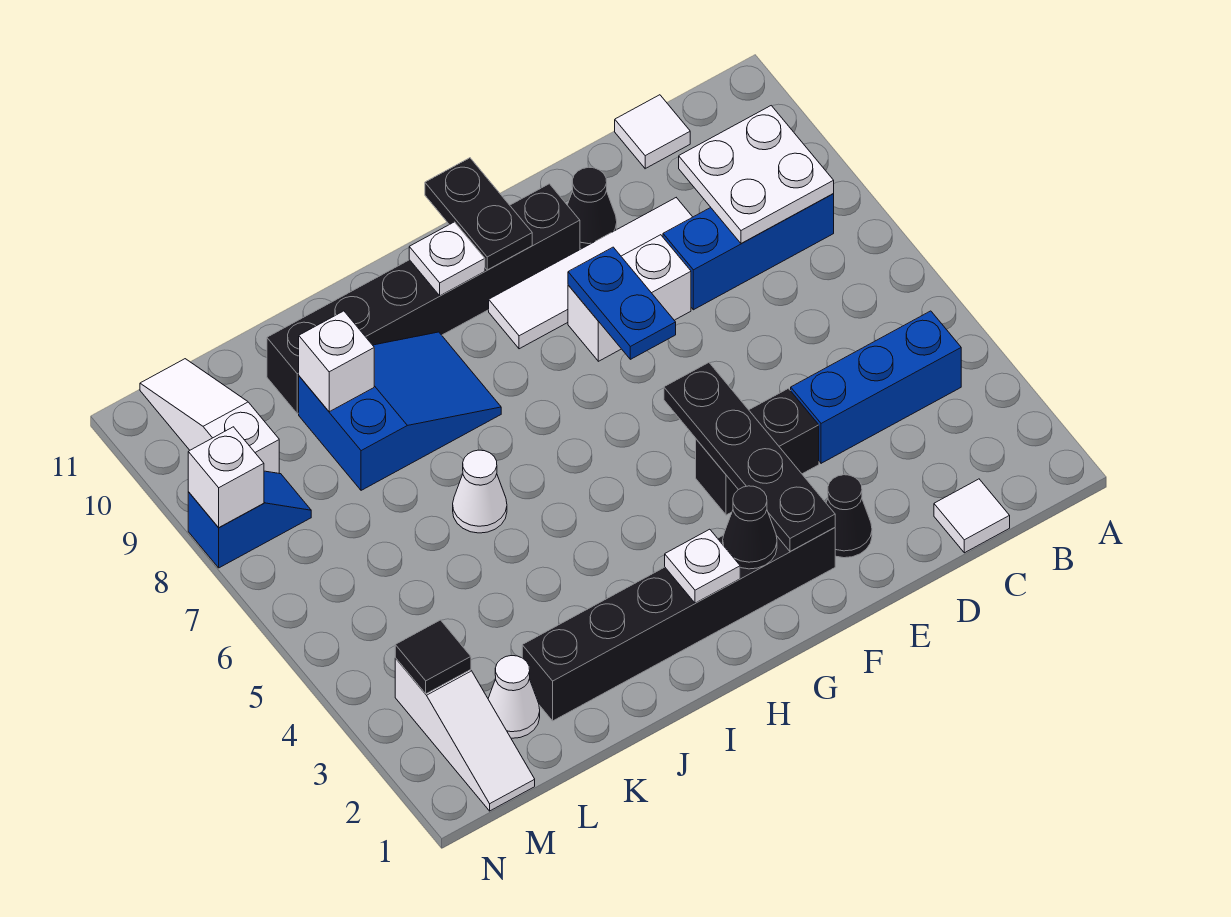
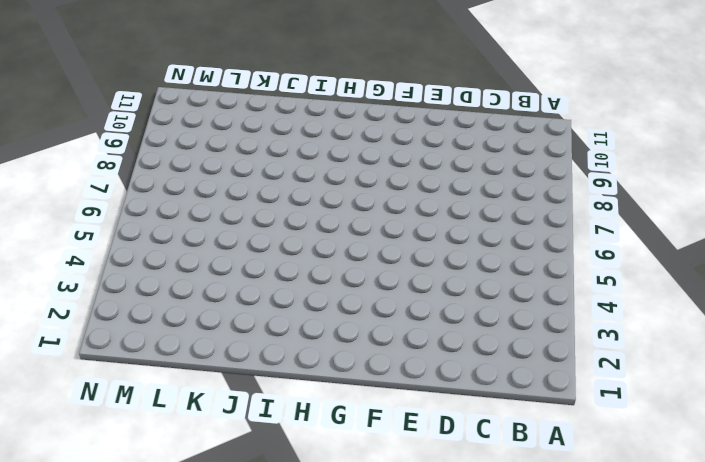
none -> blue brick B4:D4 level 1
none -> blue brick B8:D8 level 1
none -> white tile C1 level 1

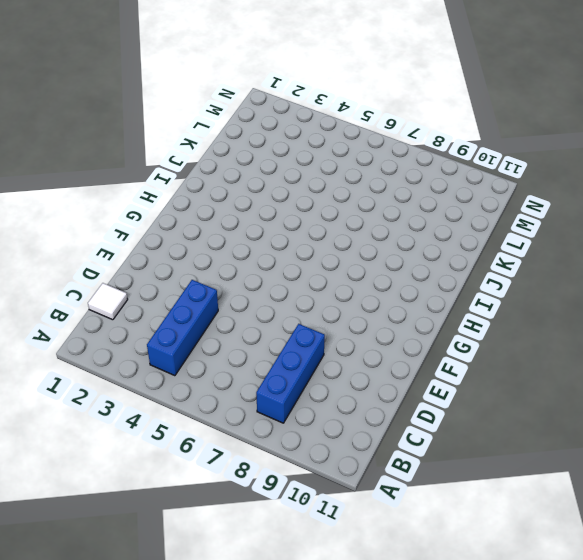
none -> white tile C11 level 1
none -> white tile D9:G9 level 1
none -> black cone E2 level 1

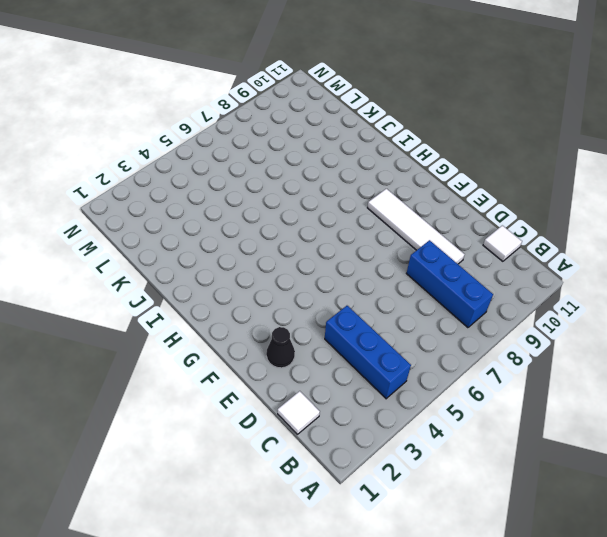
none -> black brick E4:F4 level 1
none -> white brick E8:F8 level 1
none -> black cone E10 level 1

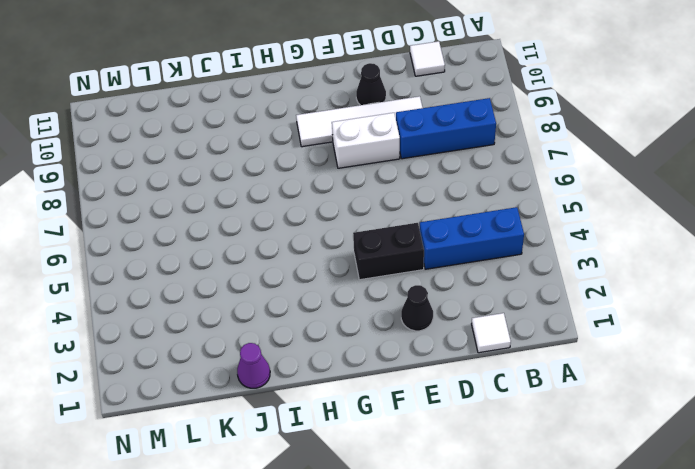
purple cone J1 level 1 -> none
none -> black brick F2:K2 level 1
none -> black brick F10:K10 level 1
none -> blue slope I8:K9 level 1 top K

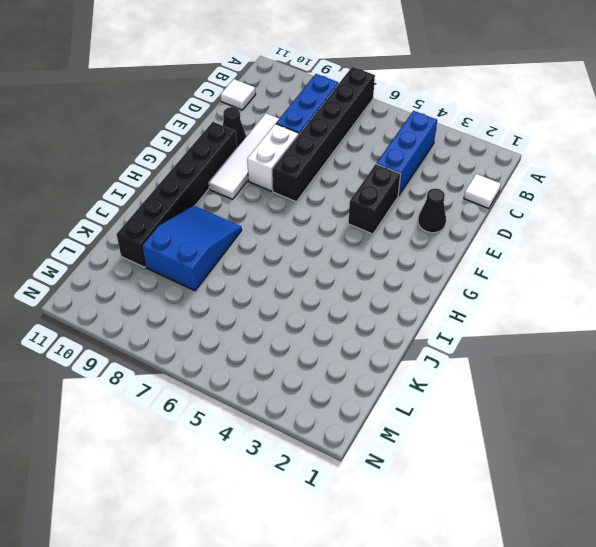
black brick A7:F7 level 1 -> black brick F2:K2 level 1
none -> white cone J6 level 1
none -> white cone L2 level 1
none -> white slope M1:M3 level 1 top 3

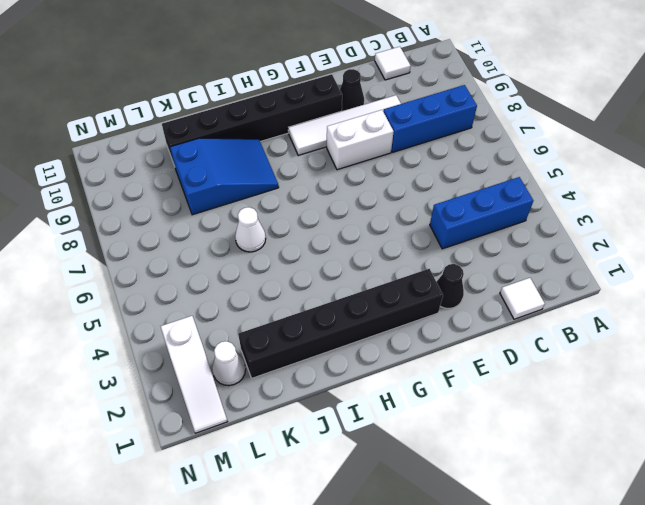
none -> black brick E4:F4 level 1
none -> blue slope M8:N8 level 1 top N
none -> white slope M9:M11 level 1 top 9

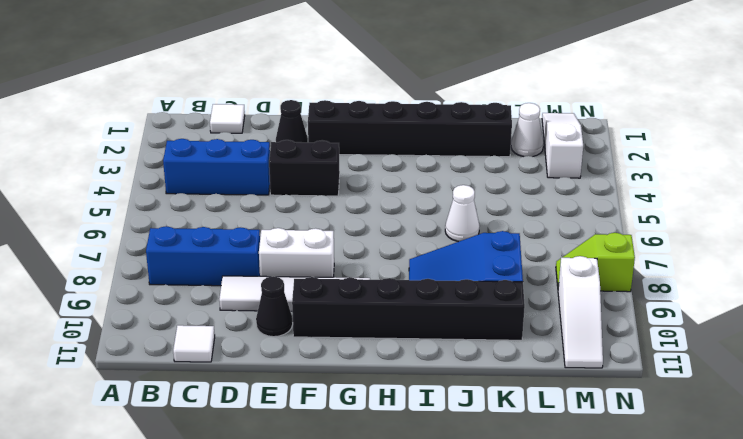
lime slope M8:N8 level 1 top N -> blue slope M8:N8 level 1 top N
none -> white plate B8:C9 level 2
none -> black plate F2:F5 level 2
none -> blue plate F7:F8 level 2

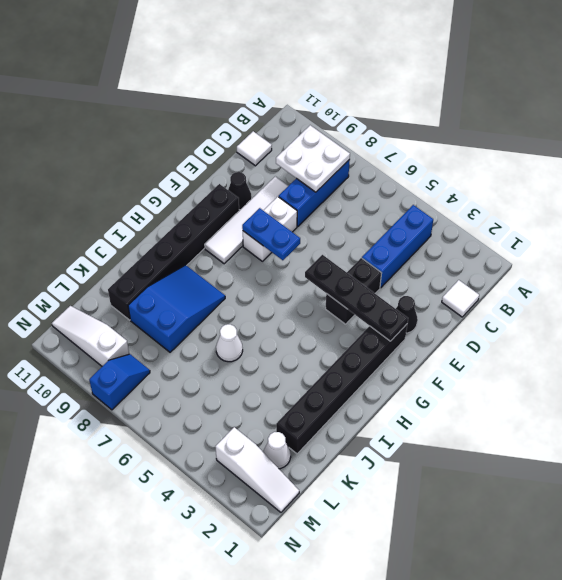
none -> black cone G2 level 2
none -> black plate G10:G11 level 2
none -> white plate H2 level 2

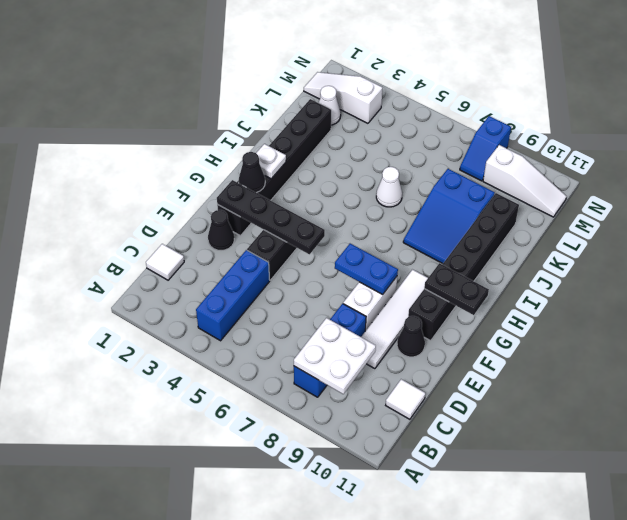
none -> white plate H10 level 2
none -> white brick K9 level 2
none -> black tile M3 level 2

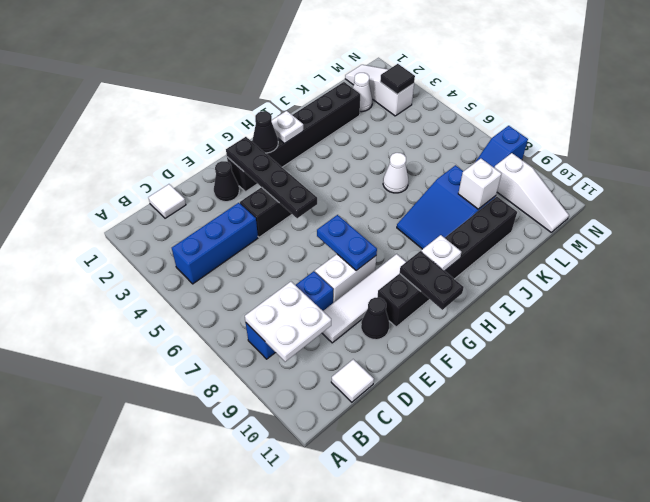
none -> white brick N8 level 2

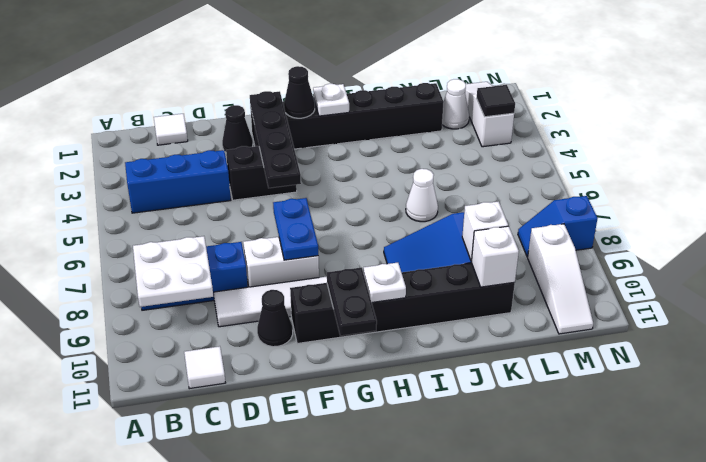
white brick K10 level 2 -> white brick N8 level 2

